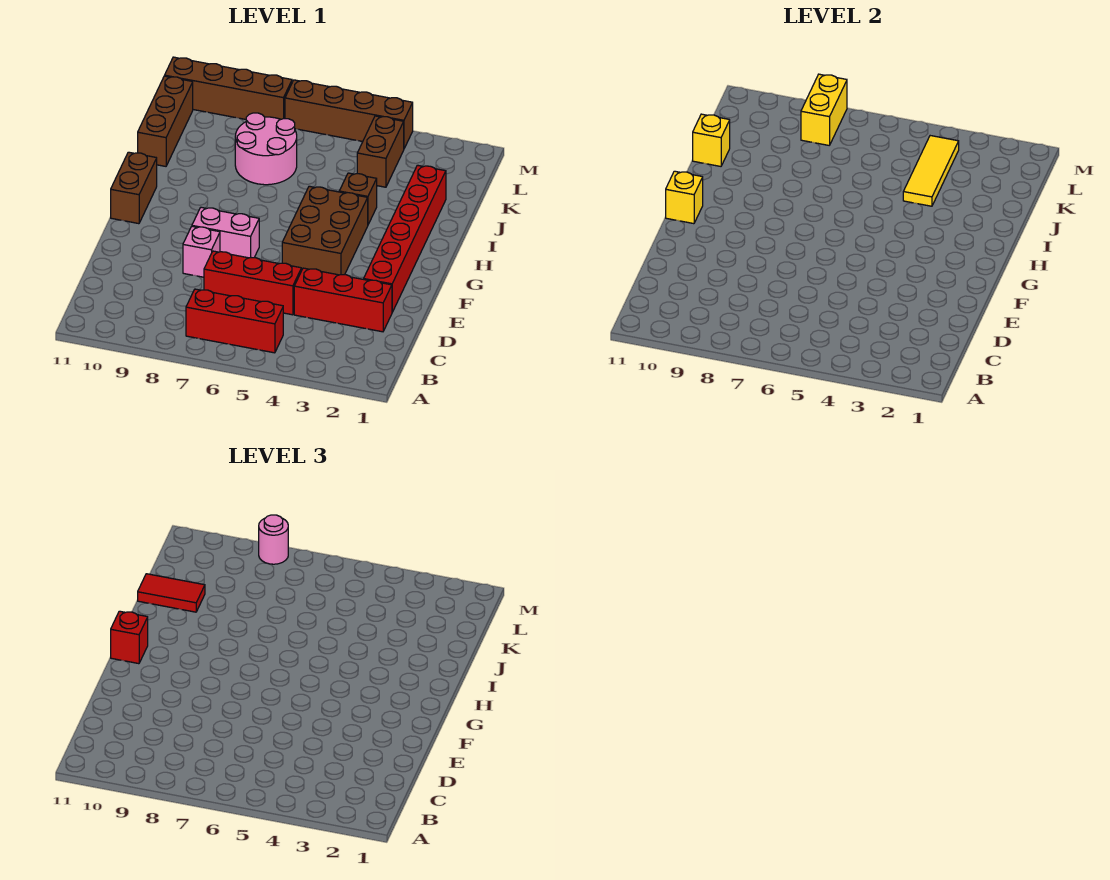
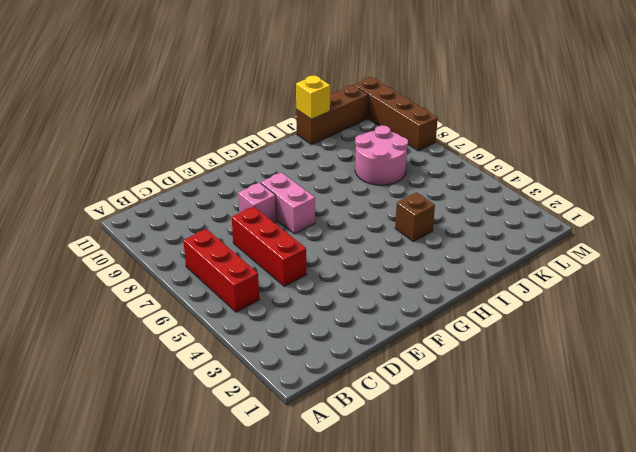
none -> red brick D2:D4 level 1
none -> red brick E2:J2 level 1
none -> brown brick F4:H5 level 1

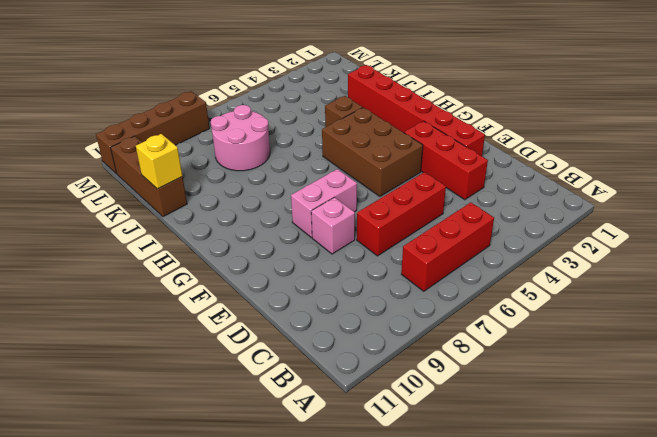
red brick D3:F3 level 1 -> red brick D2:D4 level 1
none -> brown brick G11:H11 level 1
none -> brown brick K4:L4 level 1
none -> brown brick M4:M7 level 1

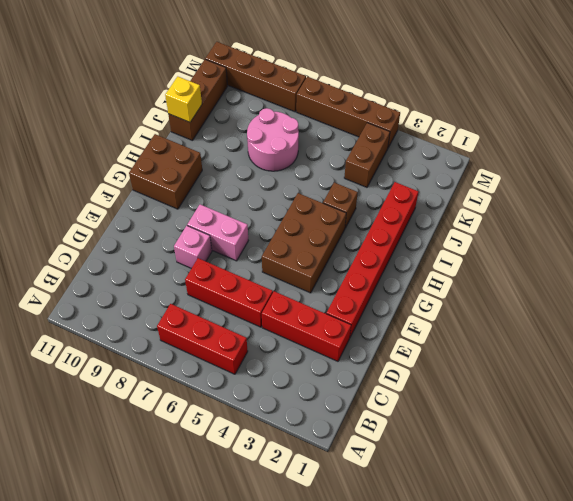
brown brick G10:H11 level 1 -> brown brick G11:H11 level 1
none -> yellow brick G11 level 2
none -> yellow tile J4:L4 level 2
none -> yellow brick L8:M8 level 2

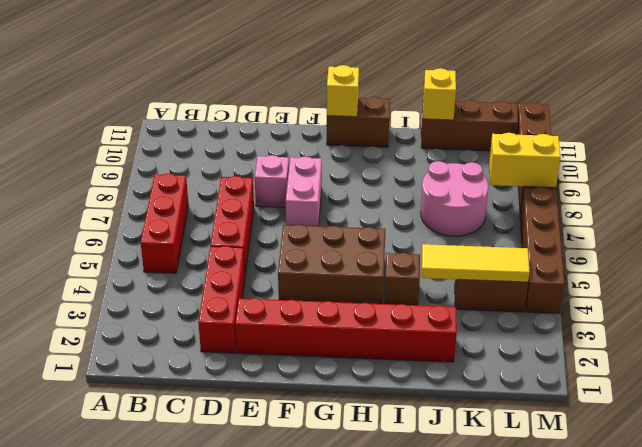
none -> red brick G11 level 3
none -> red tile J10:J11 level 3
none -> pink round brick M8 level 3

